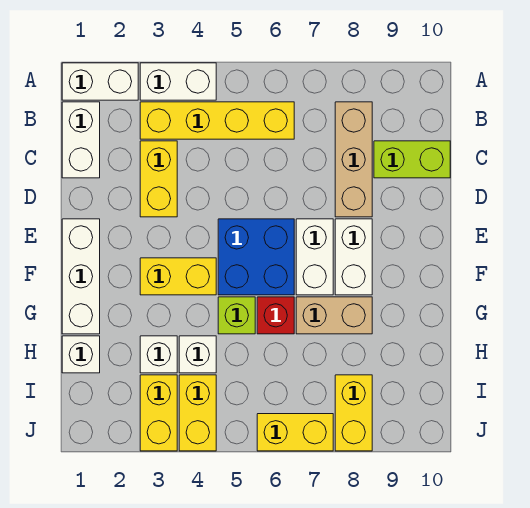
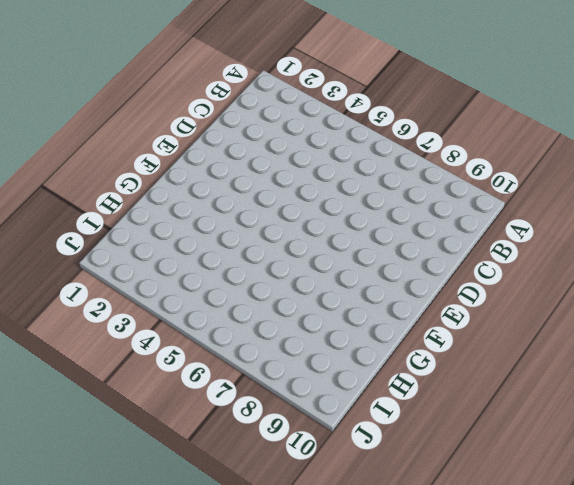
none -> white brick A1:A2 level 1
none -> white brick A3:A4 level 1
none -> white brick B1:C1 level 1

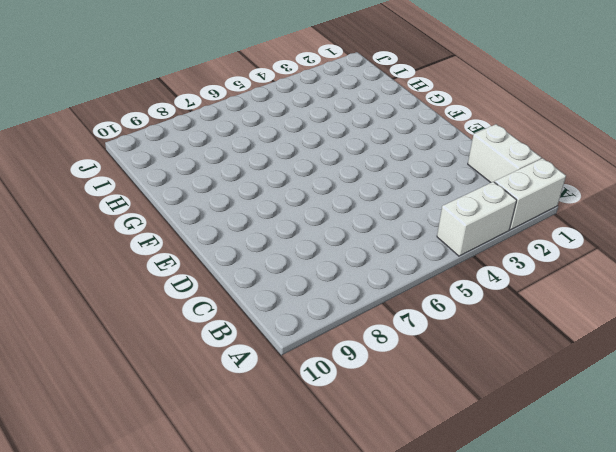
none -> yellow brick B3:B6 level 1
none -> tan brick B8:D8 level 1
none -> yellow brick C3:D3 level 1

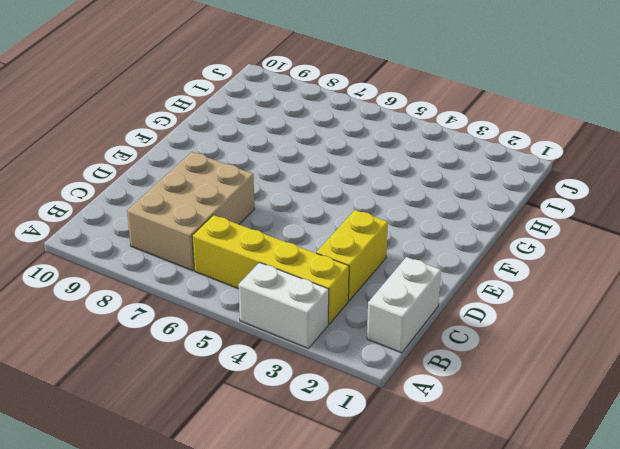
tan brick B7:D8 level 1 -> tan brick B8:D8 level 1
none -> white brick A1:A2 level 1
none -> lime brick C9:C10 level 1
none -> white brick E1:G1 level 1

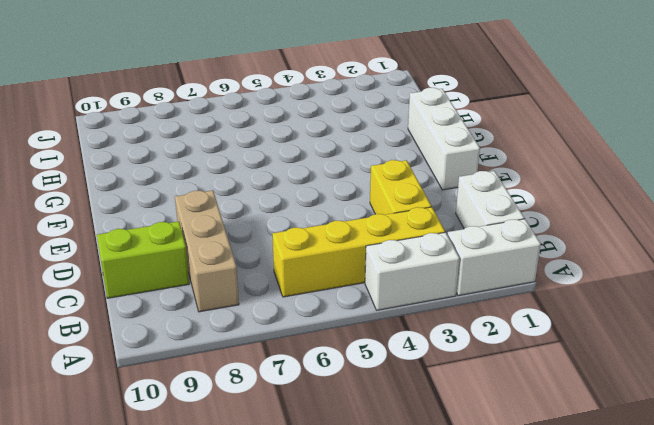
none -> blue brick E5:F6 level 1
none -> white brick E7:F7 level 1
none -> white brick E8:F8 level 1

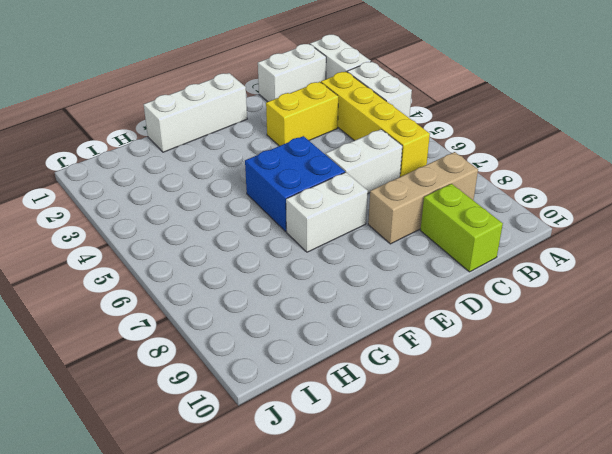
white brick C6:D6 level 1 -> white brick E8:F8 level 1
none -> yellow brick F3:F4 level 1
none -> lime brick G5 level 1
none -> red brick G6 level 1

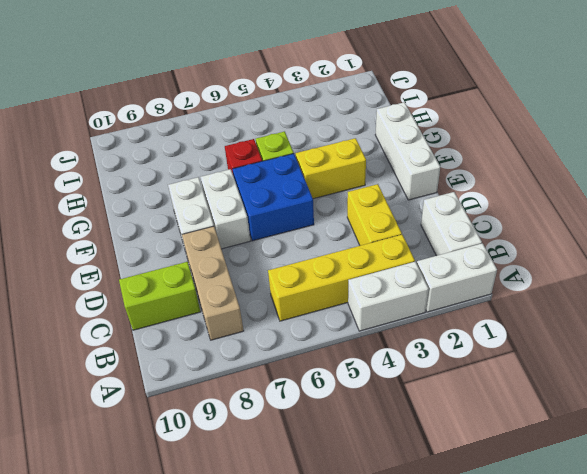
none -> tan brick G7:G8 level 1
none -> white brick H1 level 1
none -> white brick H3 level 1

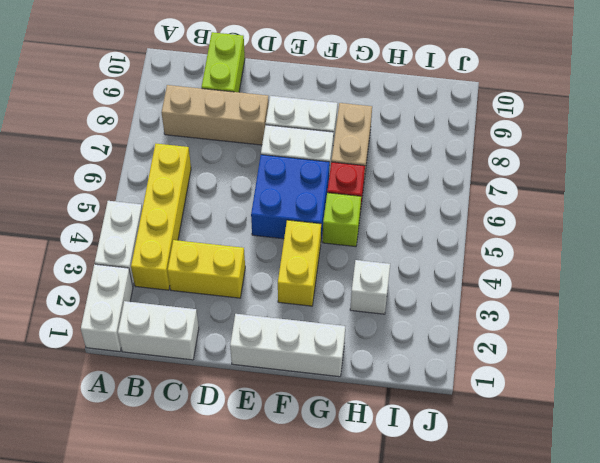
none -> white brick H1 level 1
none -> white brick H4 level 1
none -> yellow brick I3:J3 level 1

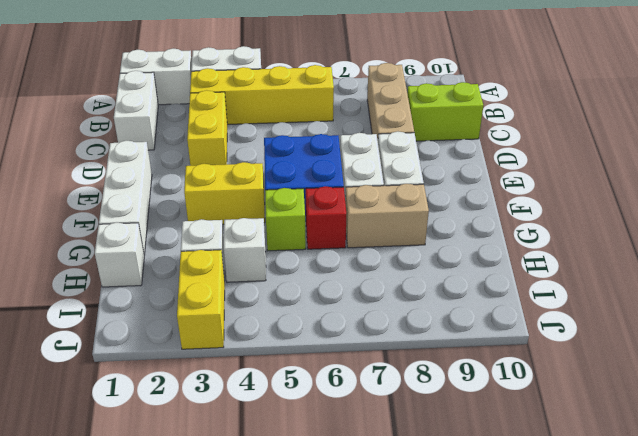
none -> yellow brick I4:J4 level 1
none -> yellow brick I8:J8 level 1
none -> yellow brick J6:J7 level 1

